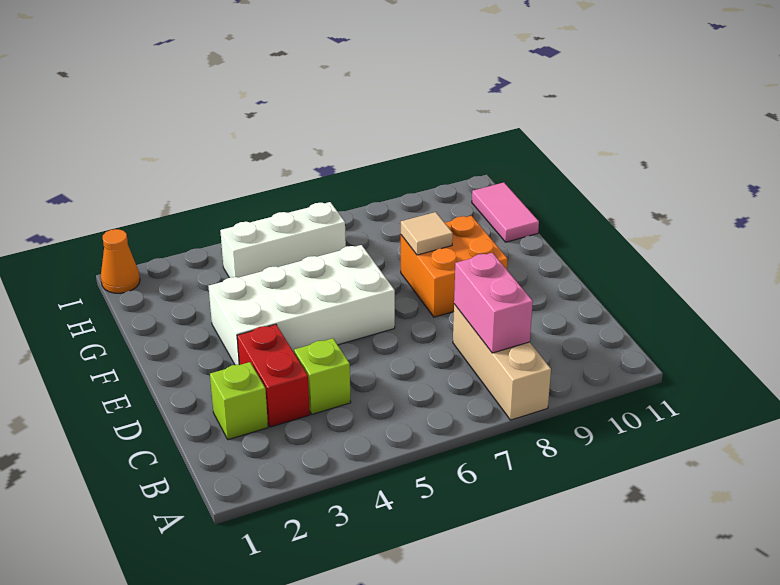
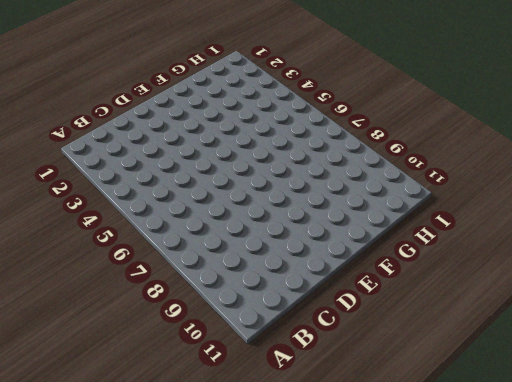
none -> tan brick A8:C8 level 1
none -> lime brick C2 level 1

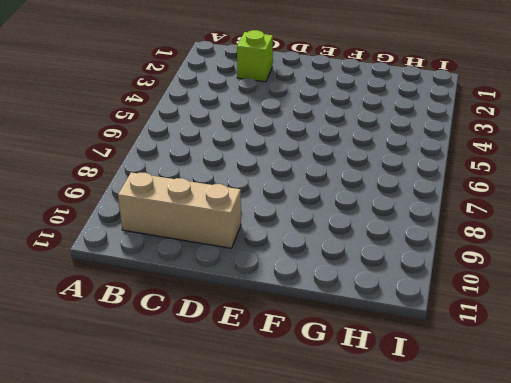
tan brick B10:D10 level 1 -> tan brick A8:C8 level 1
none -> red brick C3:D3 level 1
none -> lime brick C4 level 1

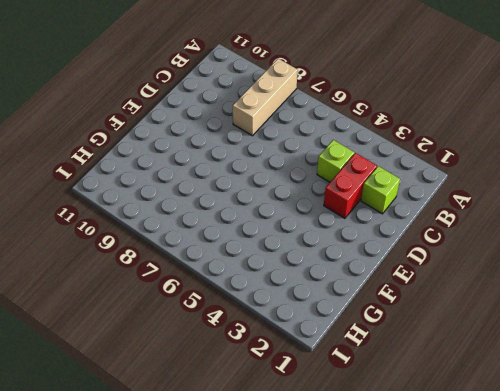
none -> white brick E3:F6 level 1
none -> orange brick E8:F9 level 1

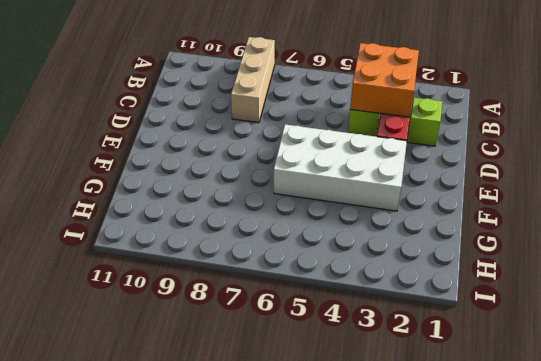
orange brick B3:C4 level 2 -> orange brick E8:F9 level 1
none -> pink tile G11:H11 level 1
none -> white brick H4:H6 level 1

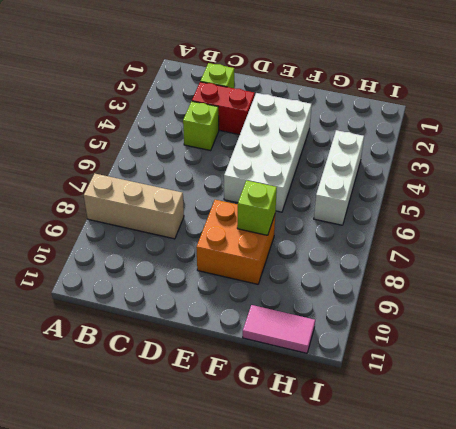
lime brick F8 level 2 -> tan tile F8 level 2
none -> orange cone I1 level 1
none -> pink brick B8:C8 level 2

